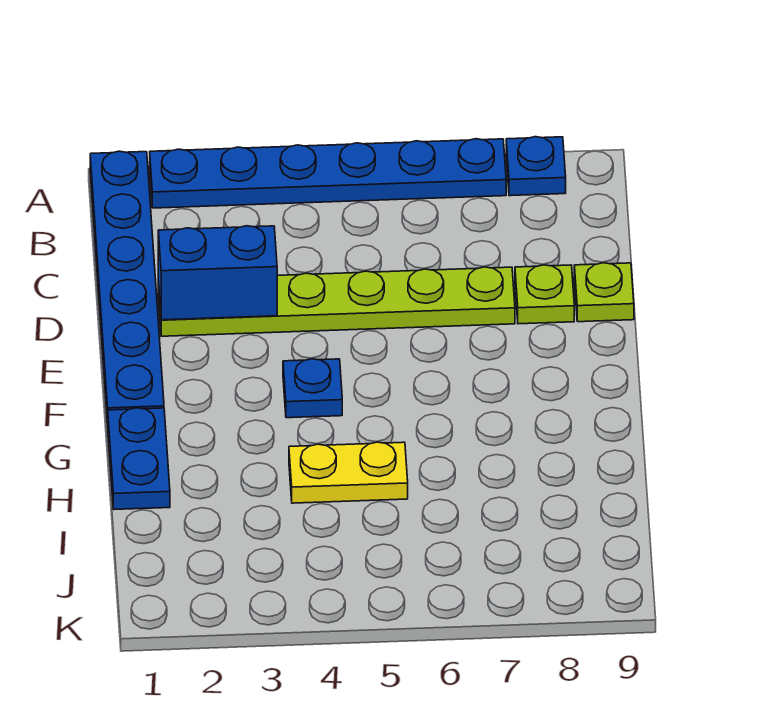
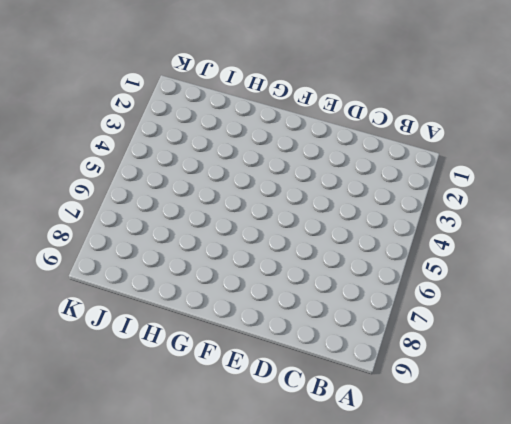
none -> blue plate A1:F1 level 1
none -> blue plate A2:A7 level 1

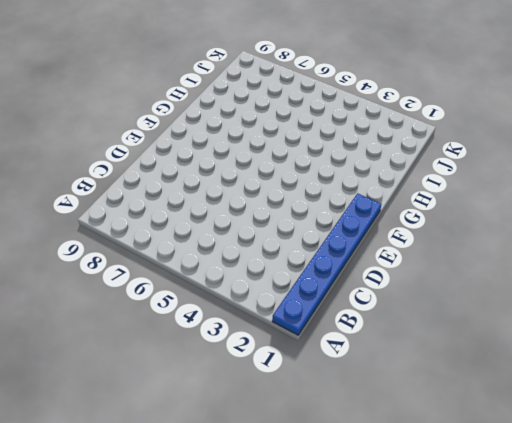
none -> blue plate A2:A7 level 1
none -> blue plate A8 level 1

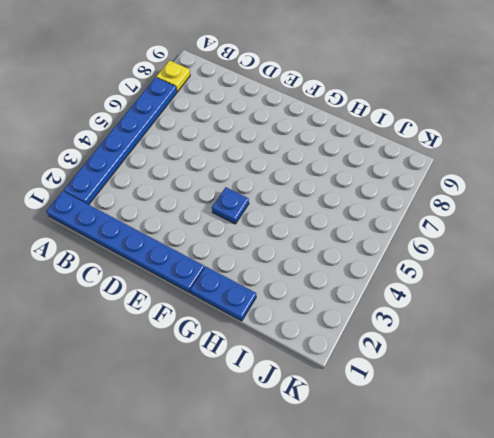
yellow plate A8 level 1 -> blue plate A8 level 1
none -> lime plate D2:D7 level 1
none -> lime plate D8 level 1

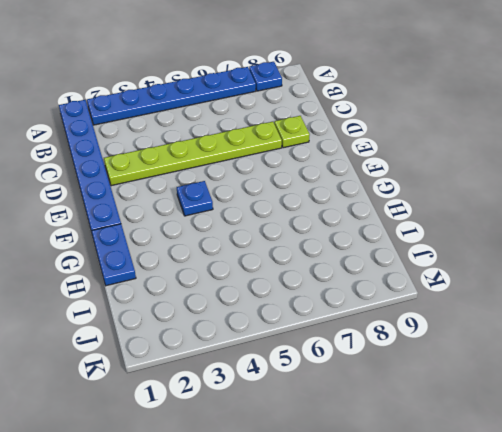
none -> lime plate D9 level 1
none -> yellow plate H4:H5 level 1

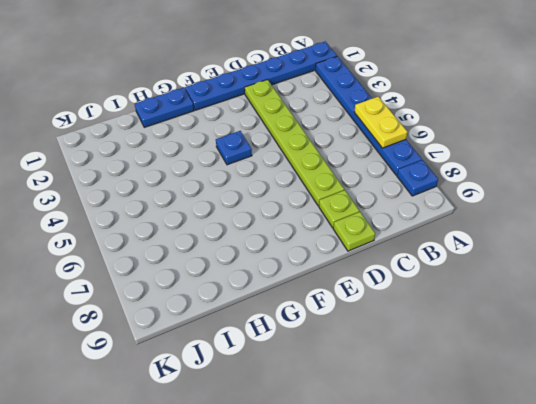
yellow plate A5:A6 level 2 -> yellow plate H4:H5 level 1
none -> blue brick D2:D3 level 2

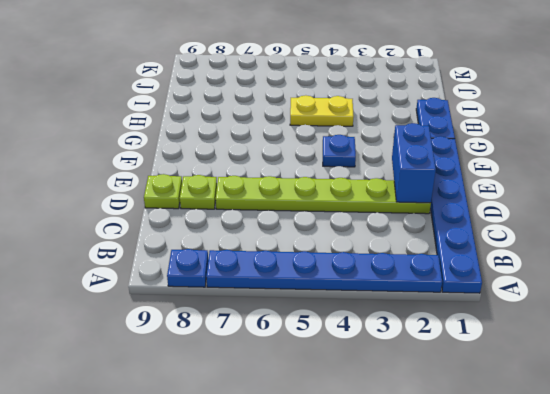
blue brick D2:E2 level 2 -> blue brick D2:D3 level 2

